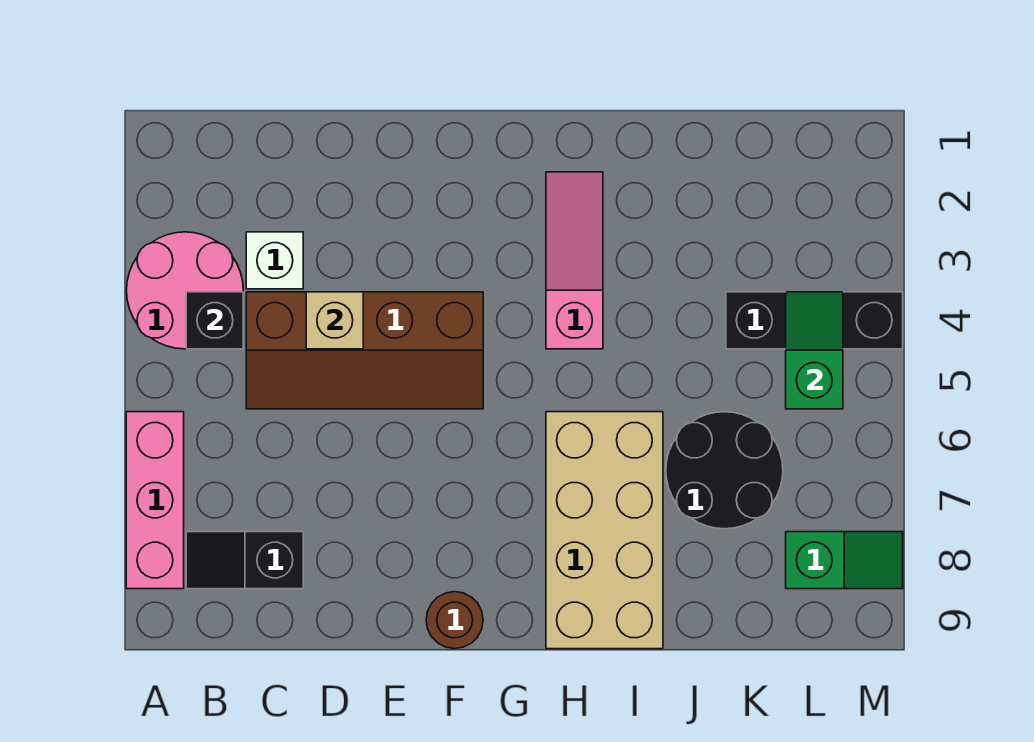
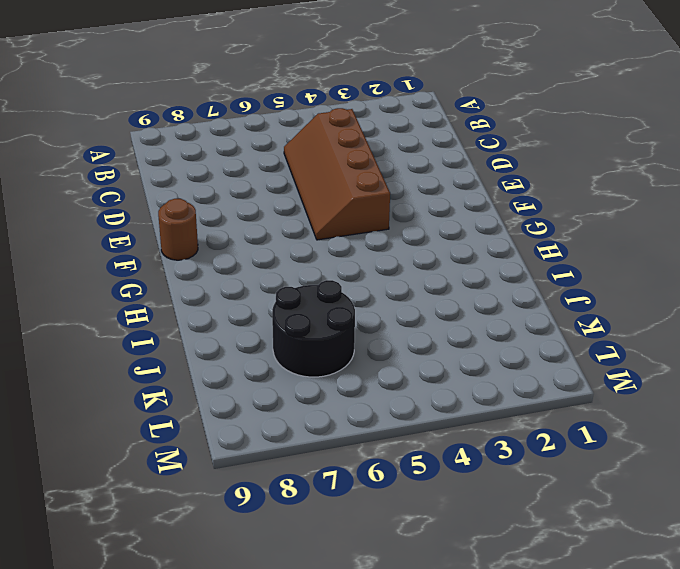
none -> pink round brick A3:B4 level 1
none -> pink brick A6:A8 level 1
none -> black slope B8:C8 level 1 top C

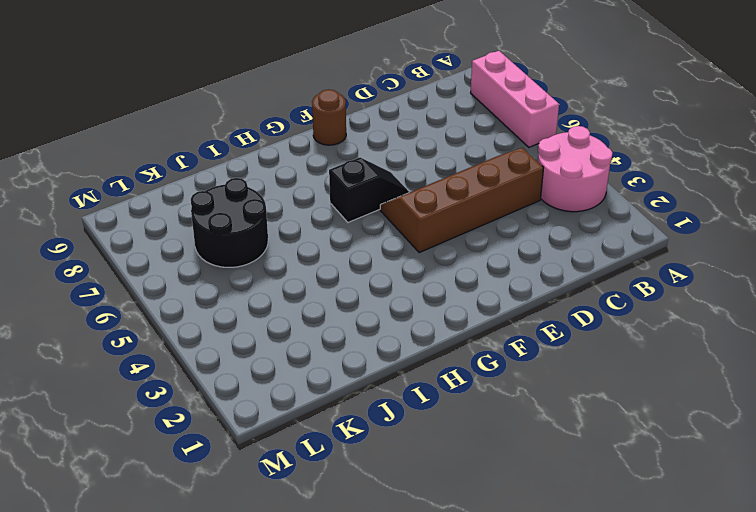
black slope F6:G6 level 1 top G -> black slope B8:C8 level 1 top C
none -> white brick C3 level 1
none -> pink slope H2:H4 level 1 top 4
none -> tan brick H6:I9 level 1

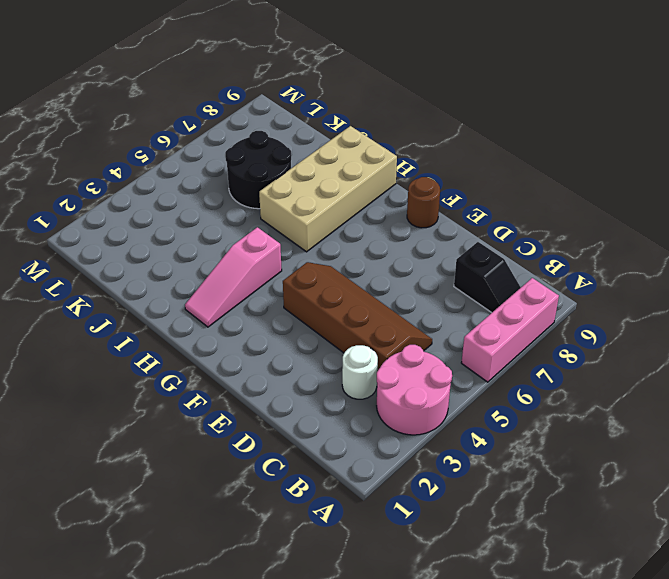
white round brick C3 level 1 -> white brick C3 level 1
none -> black brick K4:M4 level 1
none -> green slope L8:M8 level 1 top L
none -> black brick B4 level 2

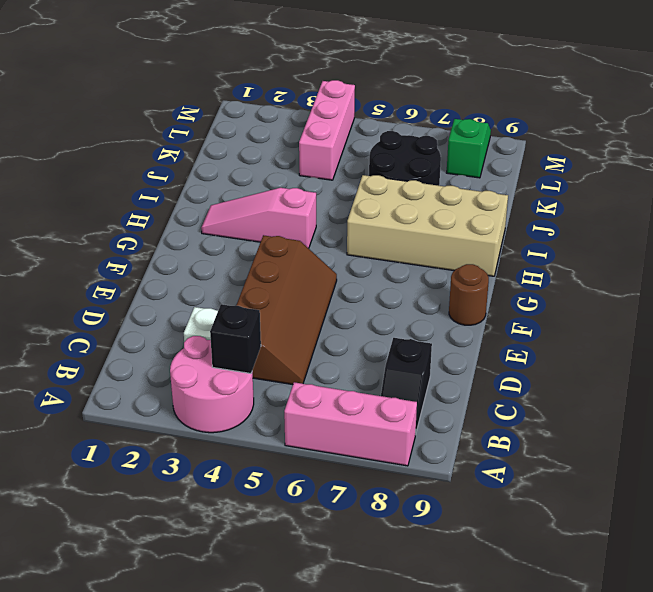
pink brick K4:M4 level 1 -> black brick K4:M4 level 1
none -> tan brick D4 level 2
none -> green slope L4:L5 level 2 top 5

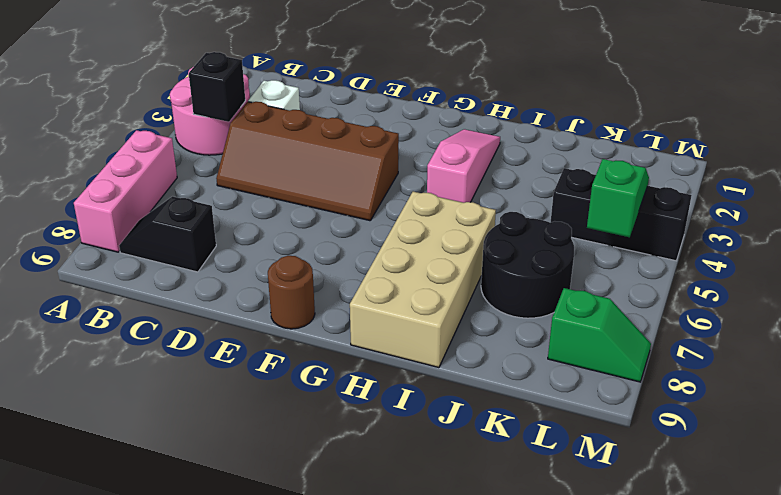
none -> tan brick D4 level 2

